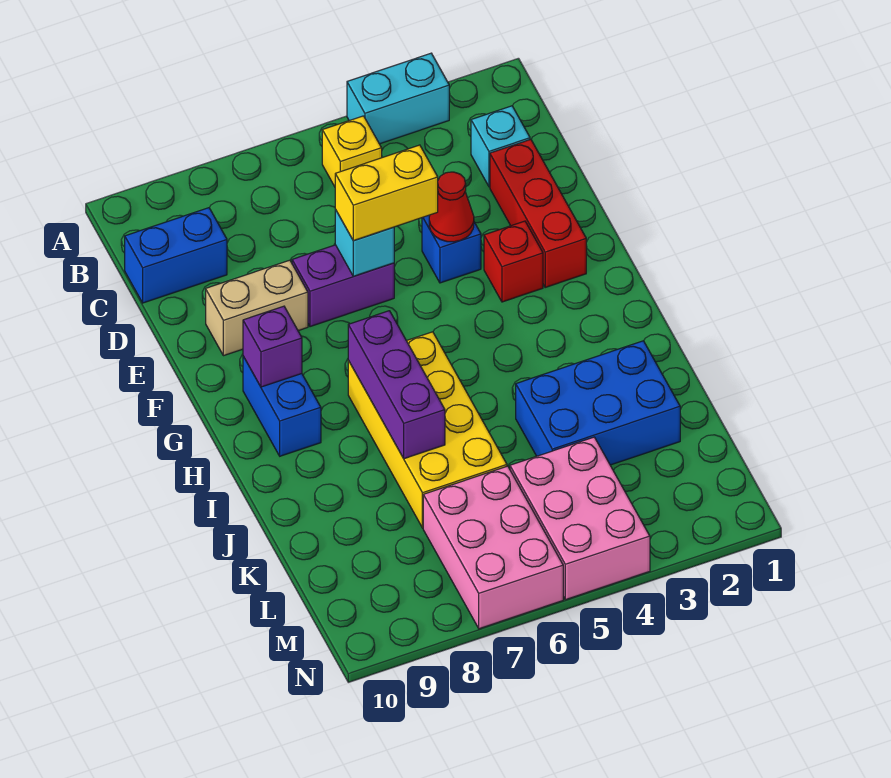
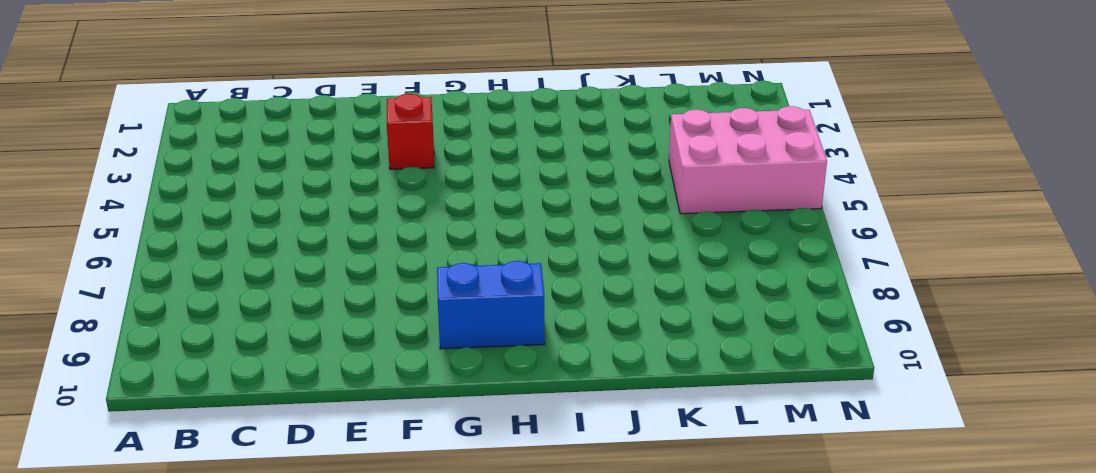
none -> cyan brick A3:A4 level 1
none -> yellow brick B5 level 1
none -> cyan brick C2 level 1

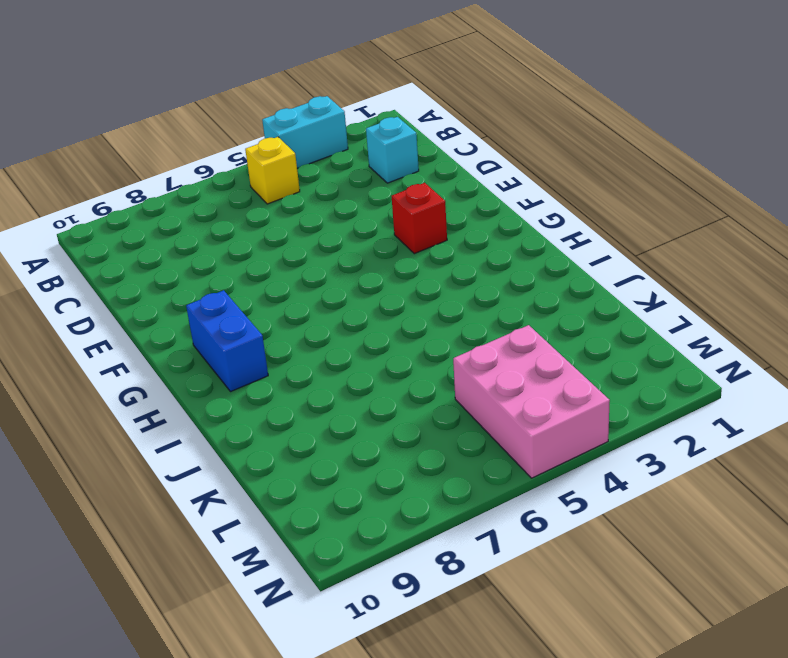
none -> blue brick C9:C10 level 1
none -> red brick D2:F2 level 1
none -> blue brick E4 level 1

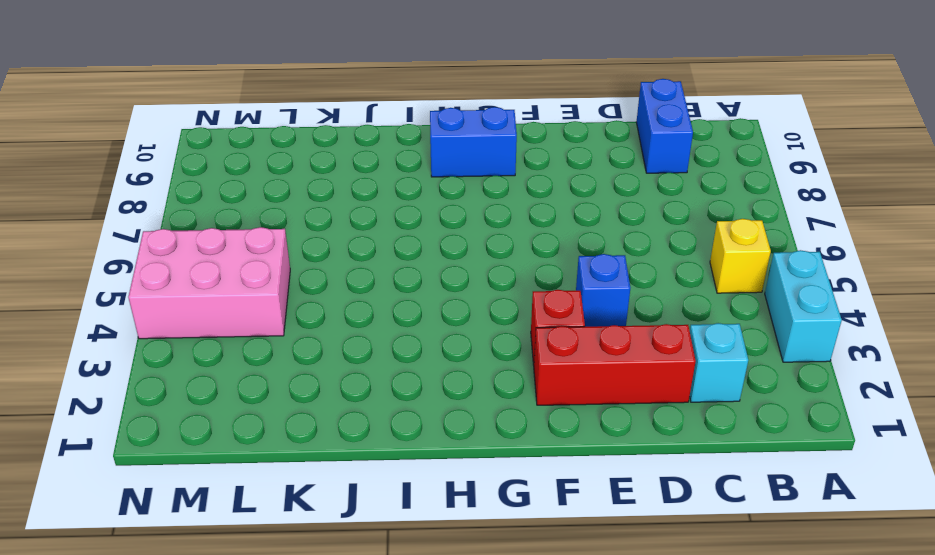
none -> purple brick E6:E7 level 1
none -> tan brick E8:E9 level 1
none -> yellow brick H6:K7 level 1

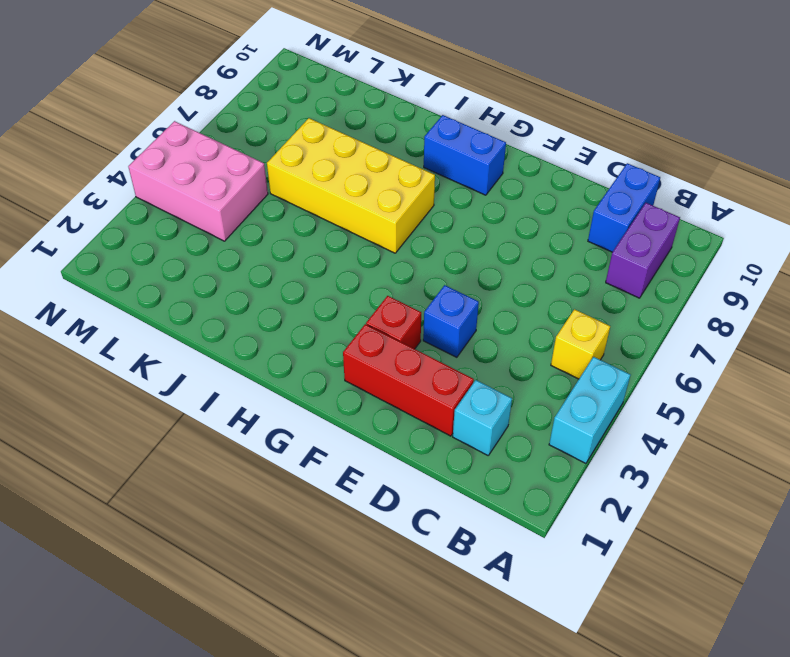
purple brick B8:B9 level 1 -> purple brick E6:E7 level 1
none -> tan brick E8:E9 level 1
none -> blue brick J2:K4 level 1
none -> pink brick L6:N7 level 1

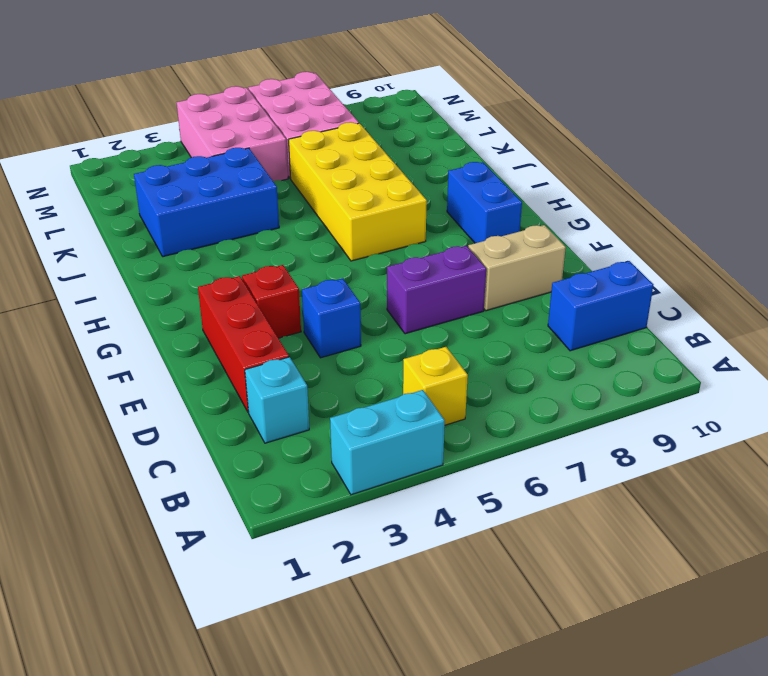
none -> red cone E4 level 2
none -> cyan brick E6 level 2
none -> purple brick G9 level 2

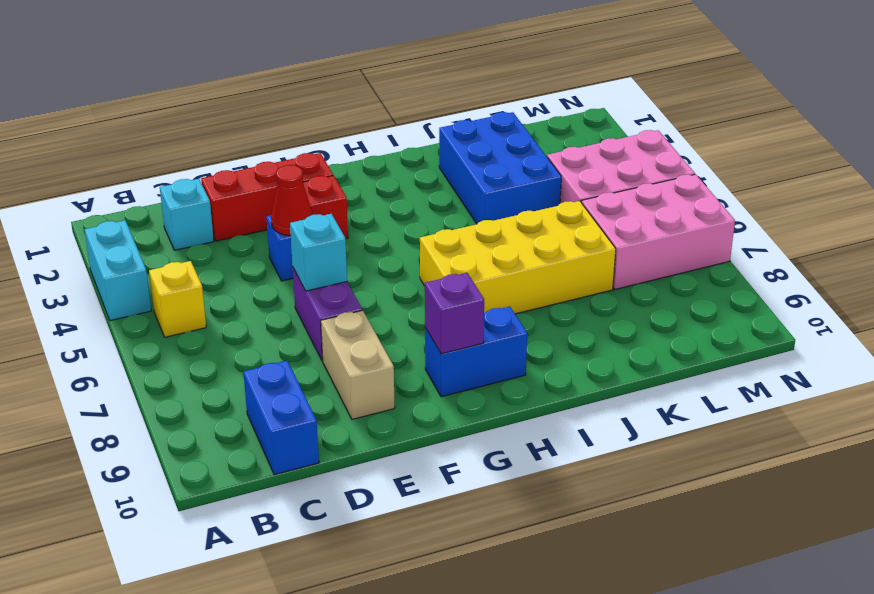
none -> purple brick H7:J7 level 2
none -> yellow brick E5:E6 level 3

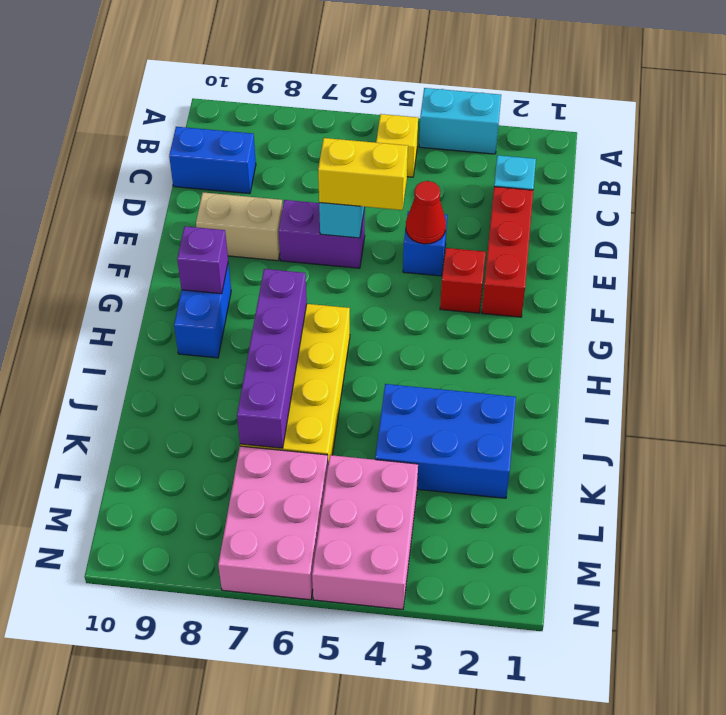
purple brick H7:K7 level 2 -> purple brick H7:J7 level 2

